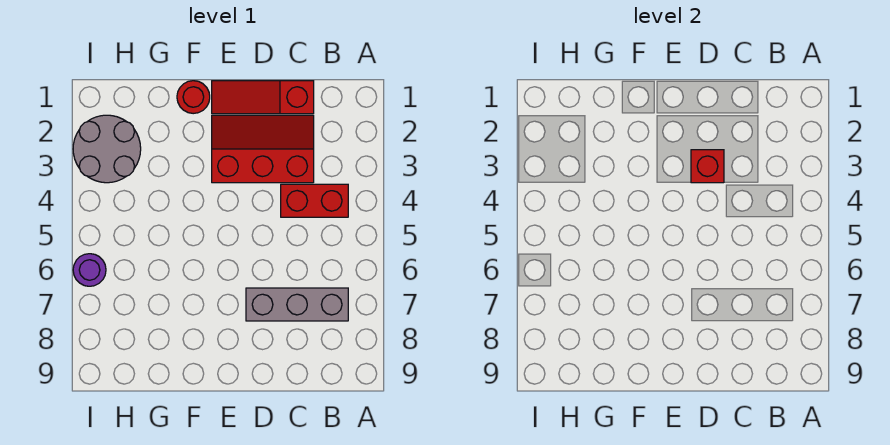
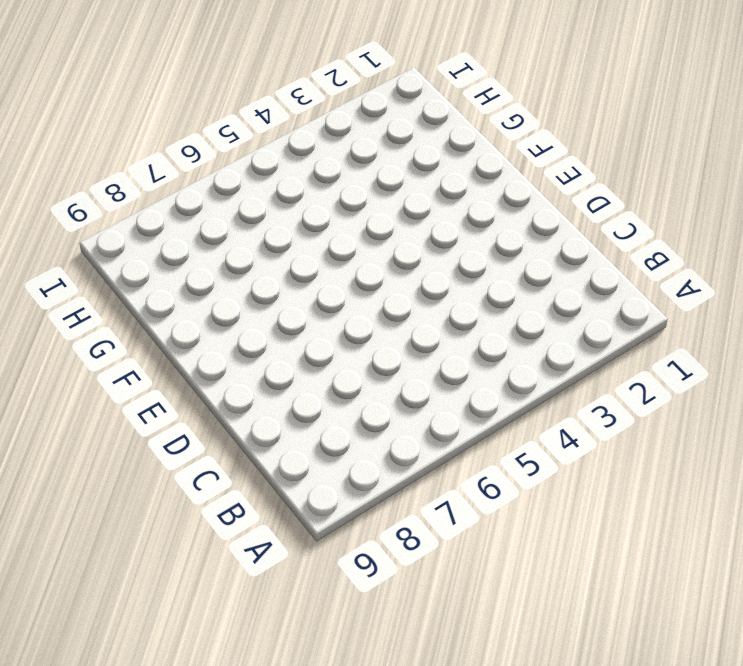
none -> red brick B4:C4 level 1
none -> grey brick B7:D7 level 1

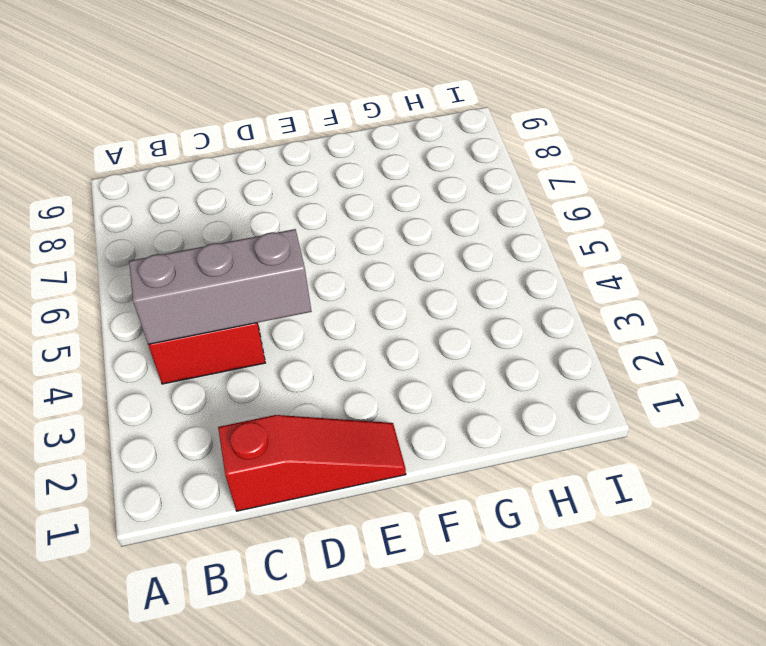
grey brick B4:D4 level 2 -> grey brick B7:D7 level 1
none -> red slope C2:E3 level 1 top 3
none -> red round brick F1 level 1

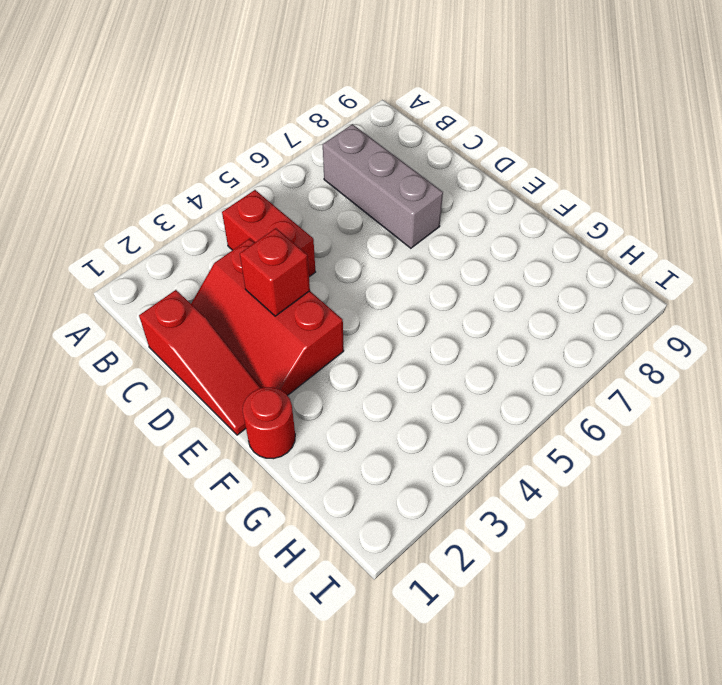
none -> grey round brick H2:I3 level 1
none -> purple round brick I6 level 1

